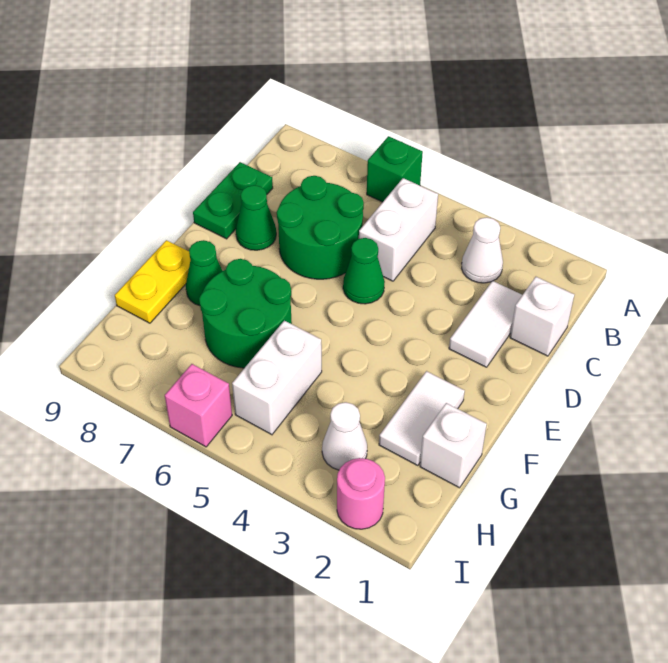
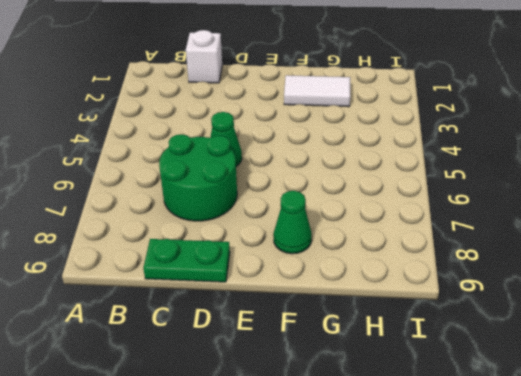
none -> green brick A6 level 1
none -> white cone B3 level 1
none -> white brick B5:C5 level 1

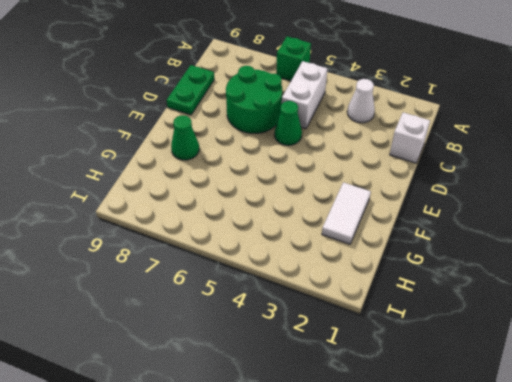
none -> white tile C2:D2 level 1
none -> green cone D8 level 1
none -> green round brick F6:G7 level 1

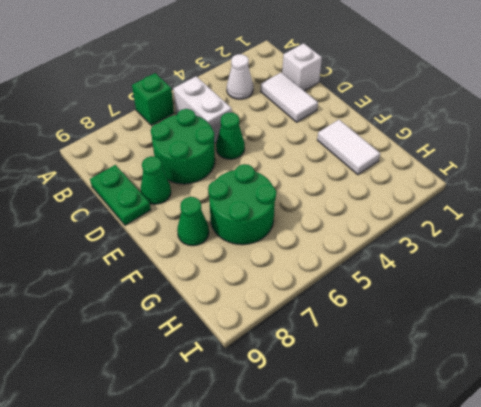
none -> yellow plate F9:G9 level 1
none -> white brick G1 level 1
none -> white brick G5:H5 level 1

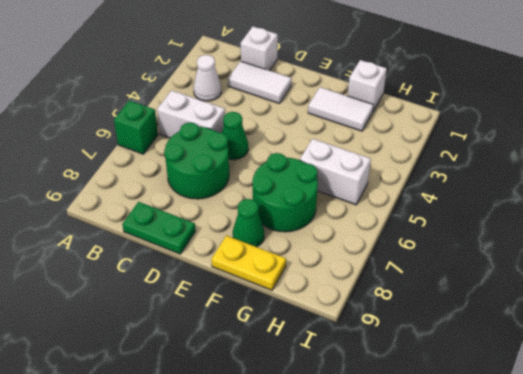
none -> green cone D8 level 1
none -> white cone H3 level 1
none -> pink round brick I2 level 1

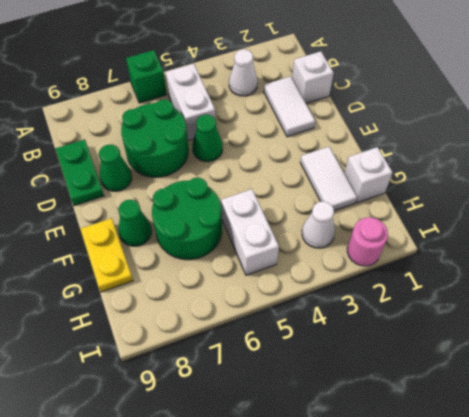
none -> pink brick I6 level 1

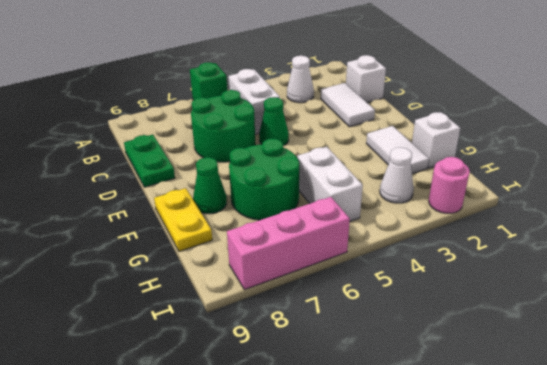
pink brick I6:I8 level 1 -> pink brick I6 level 1
none -> green cone D8 level 1

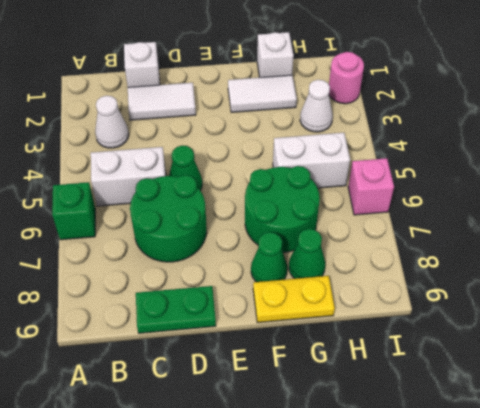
green cone G8 level 1 -> green cone D8 level 1

